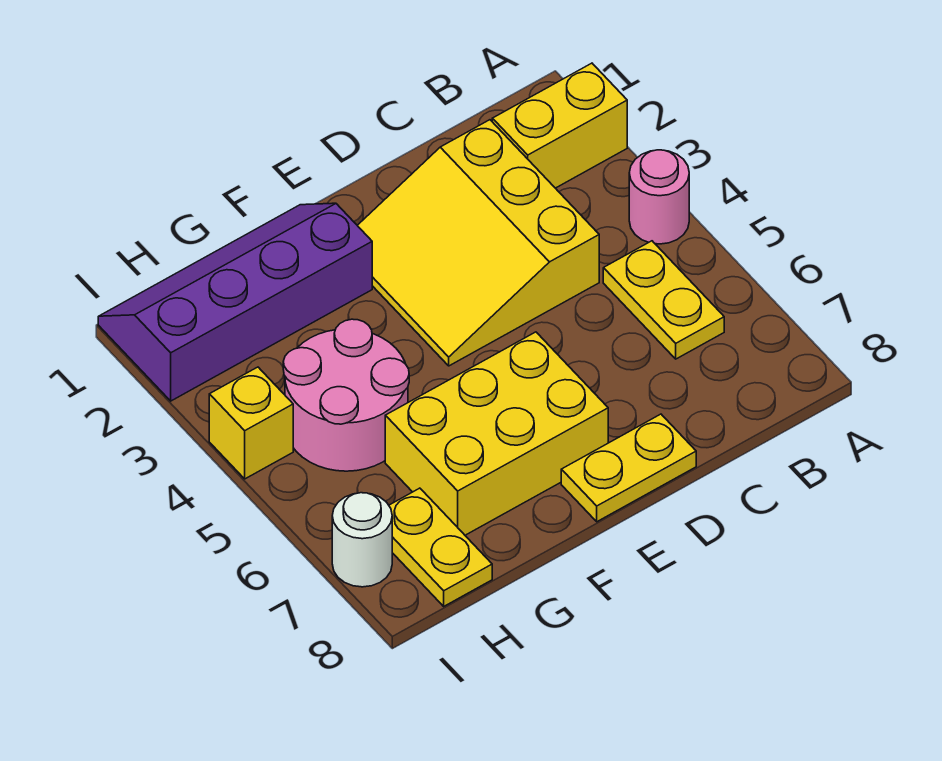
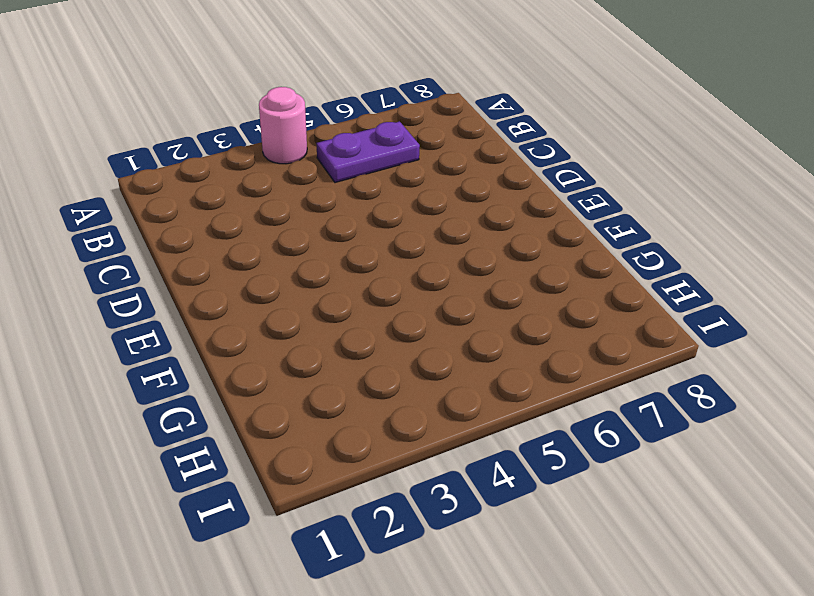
purple plate B5:B6 level 1 -> yellow plate B5:B6 level 1
none -> yellow brick A2:B2 level 1
none -> yellow slope C2:E4 level 1 top C

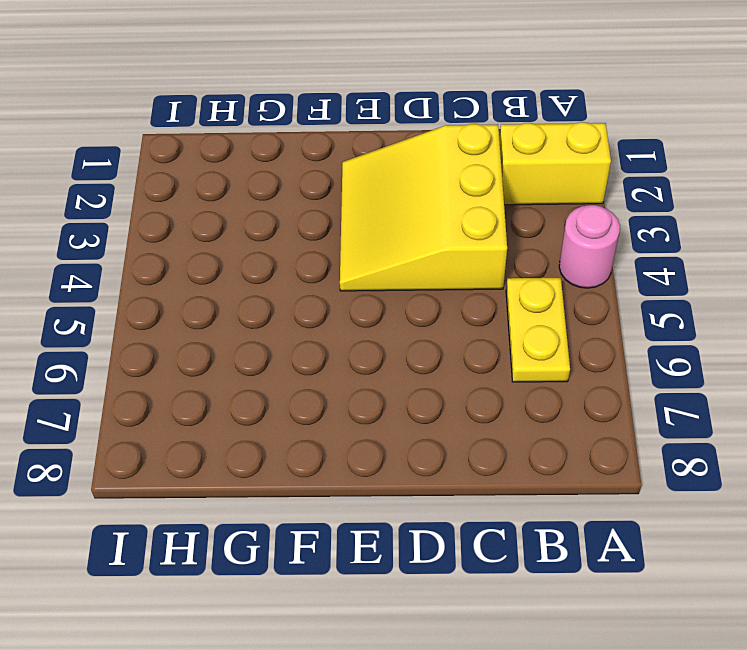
none -> yellow plate D8:E8 level 1
none -> yellow brick E6:G7 level 1

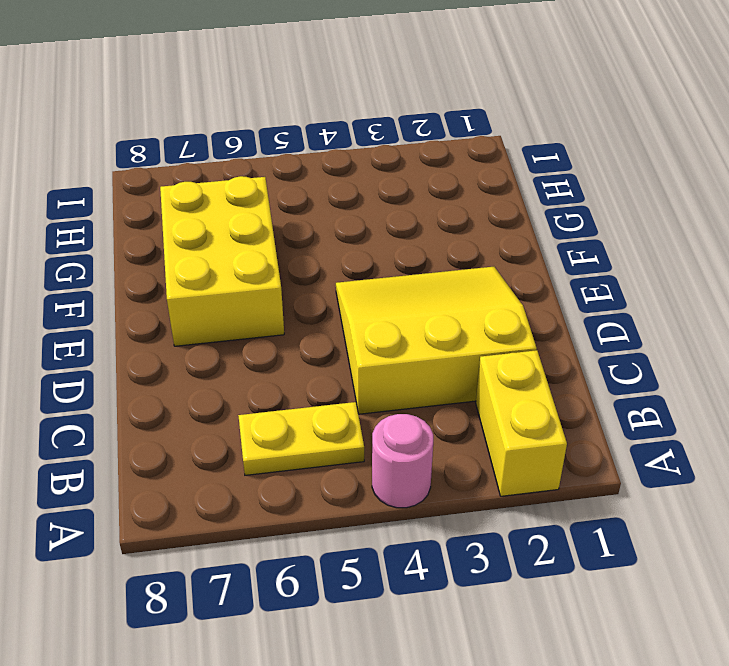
none -> yellow plate D8:E8 level 1
none -> purple slope F1:I2 level 1 top 2

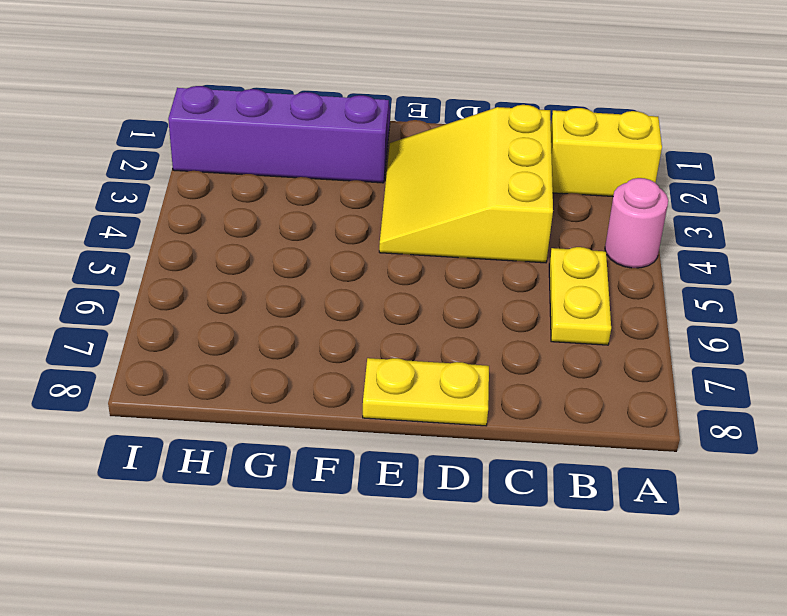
none -> yellow brick E6:G7 level 1
none -> pink round brick G4:H5 level 1

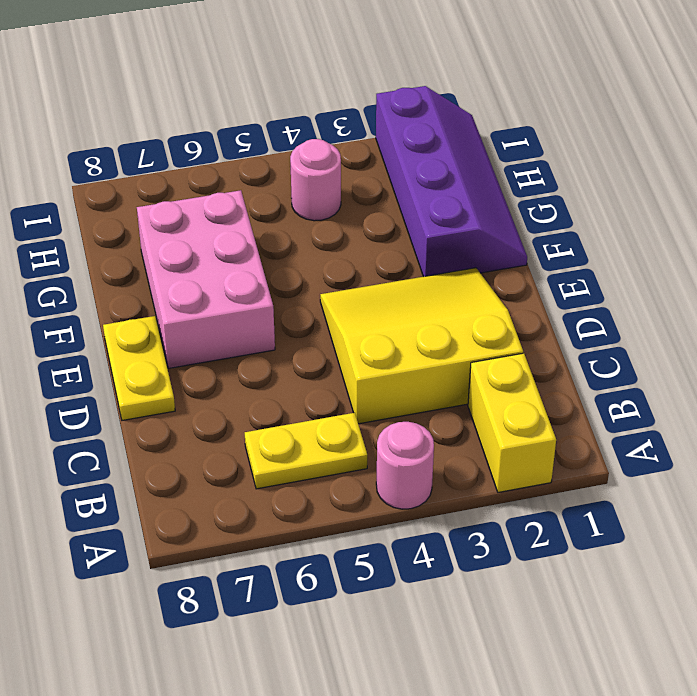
pink brick E6:G7 level 1 -> yellow brick E6:G7 level 1
pink round brick H4 level 1 -> pink round brick G4:H5 level 1
none -> yellow plate H7:H8 level 1
none -> yellow brick I4 level 1

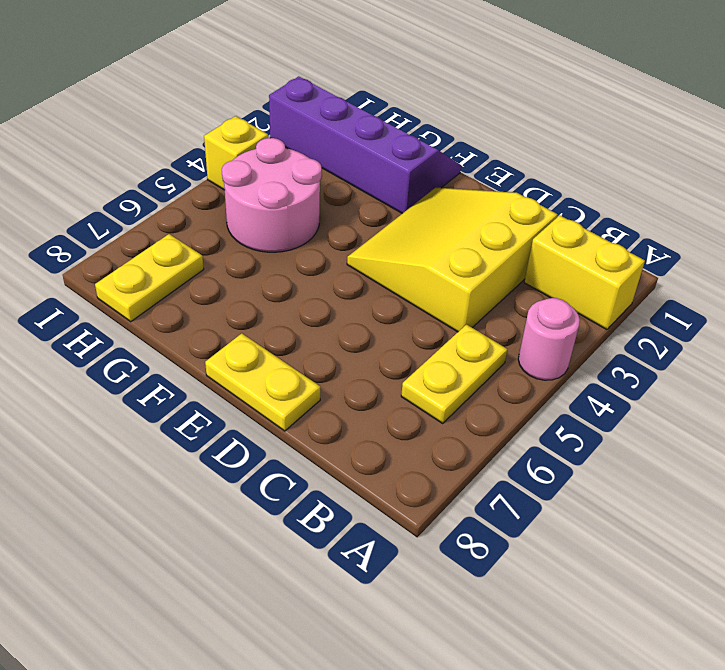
none -> yellow brick E6:G7 level 1
none -> white round brick I7 level 1

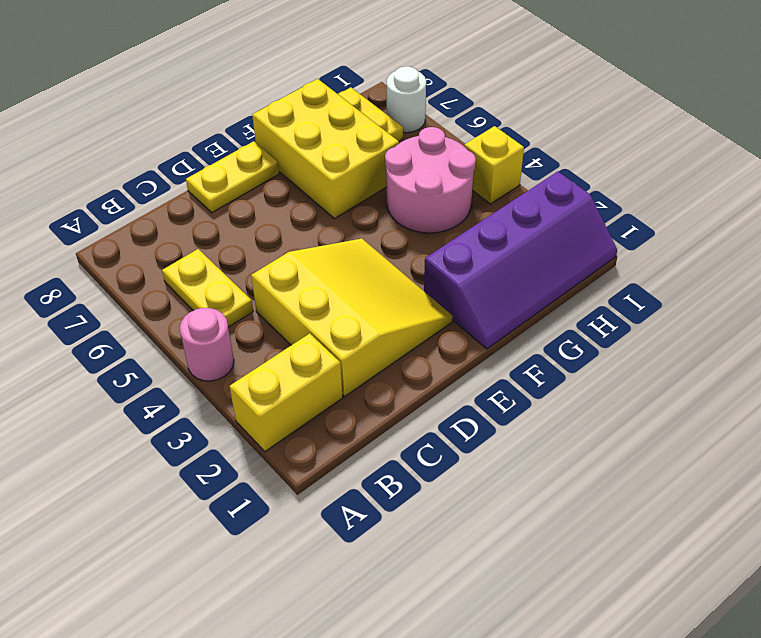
yellow brick F6:G8 level 1 -> yellow brick E6:G7 level 1

